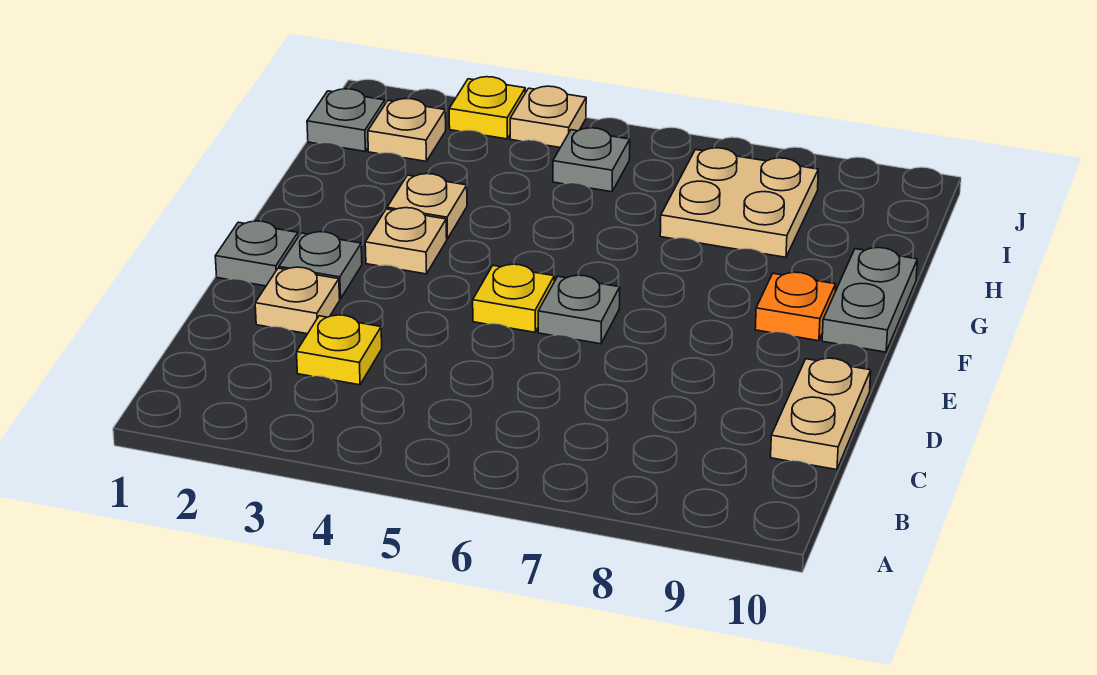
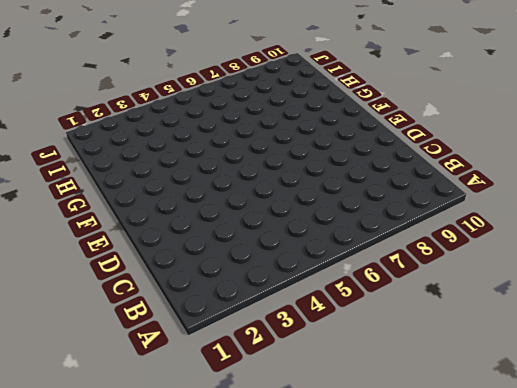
none -> yellow plate C3 level 1
none -> tan plate C10:D10 level 1
none -> tan plate D2 level 1

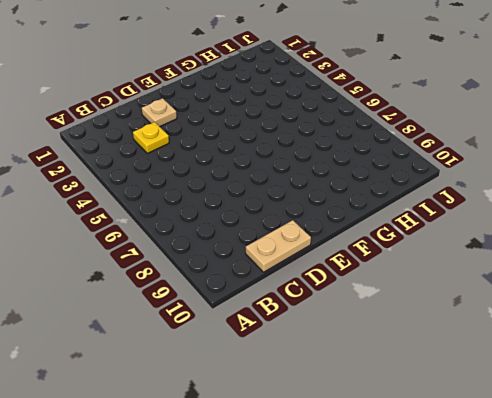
none -> grey plate E1 level 1
none -> grey plate E2 level 1
none -> yellow plate E5 level 1

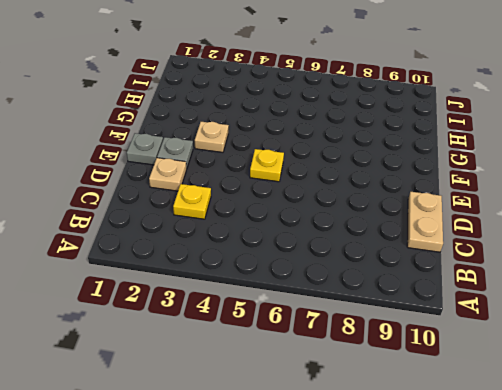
none -> grey plate E6 level 1
none -> orange plate F9 level 1
none -> grey plate F10:G10 level 1

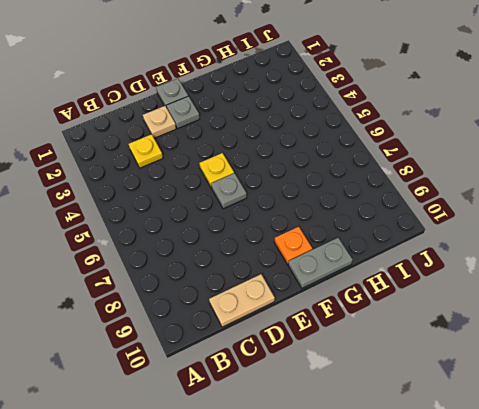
none -> tan plate F3 level 1
none -> tan plate G3 level 1
none -> tan plate H7:I8 level 1

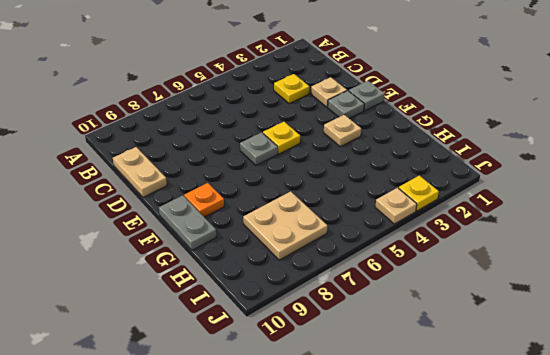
none -> tan plate G3 level 1
none -> grey plate I1 level 1
none -> tan plate I2 level 1

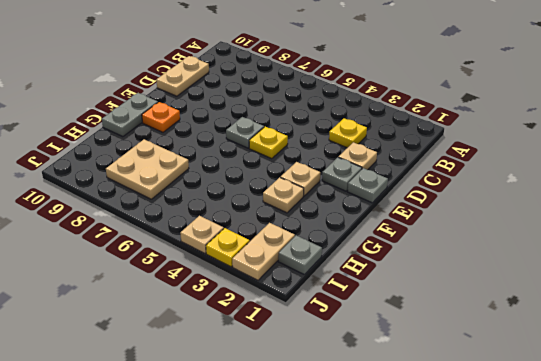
tan plate I2:J2 level 1 -> tan plate I2 level 1
none -> grey plate I5 level 1

